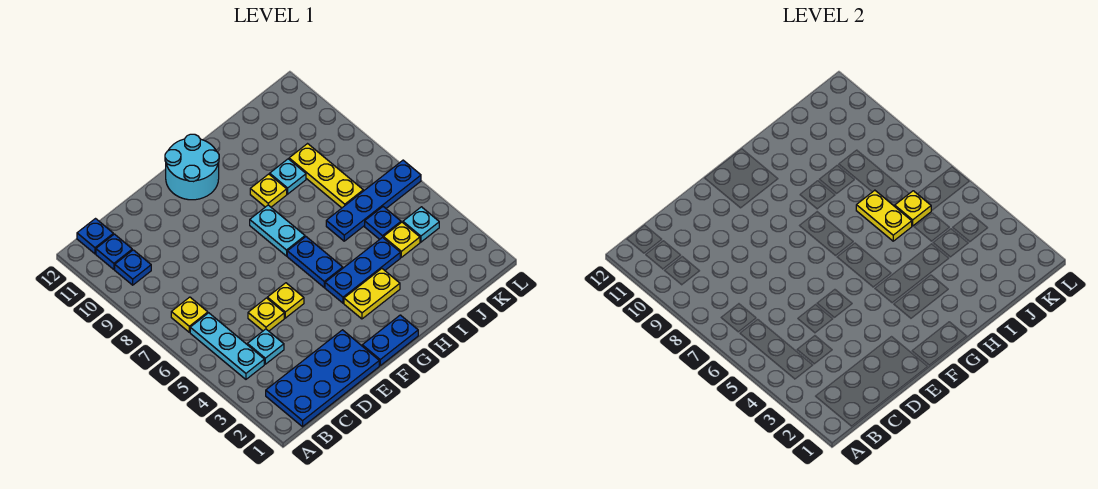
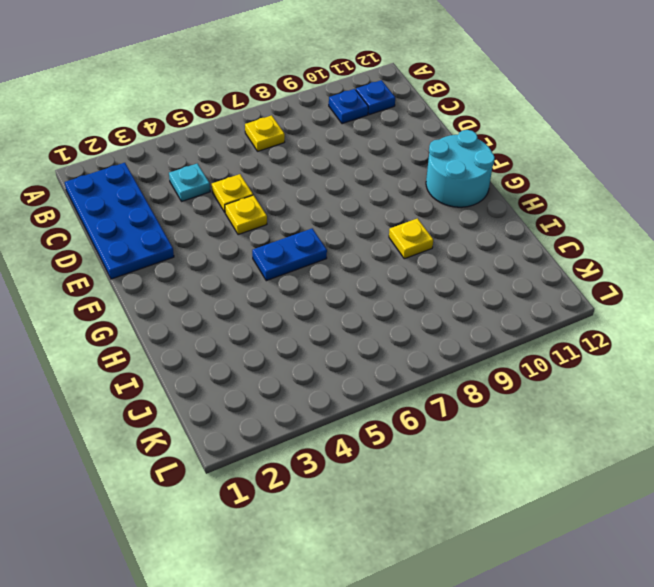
none -> cyan plate B4:B6 level 1
none -> blue plate B12 level 1
none -> blue plate F1:G1 level 1

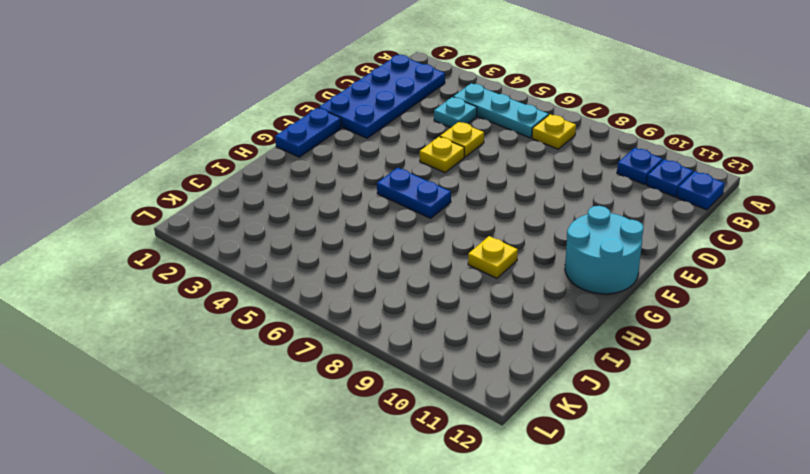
none -> yellow plate G3:H3 level 1
none -> blue plate G4:I4 level 1
none -> cyan plate G7:G8 level 1

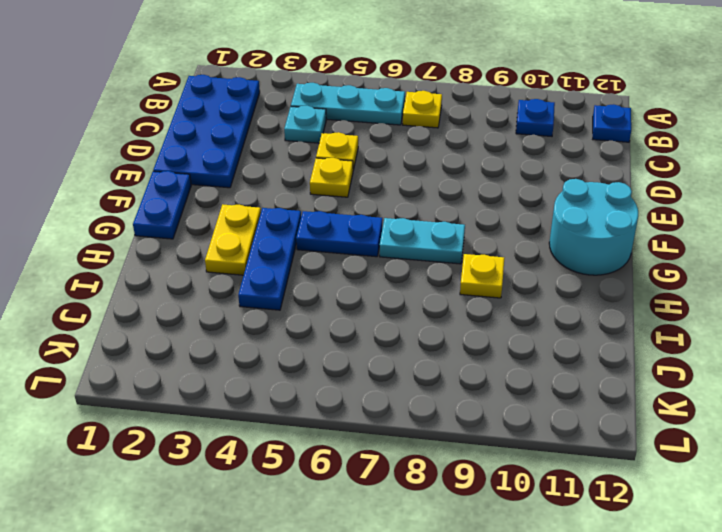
none -> blue plate B11 level 1
none -> blue plate I6:L6 level 1
none -> cyan plate I9 level 1

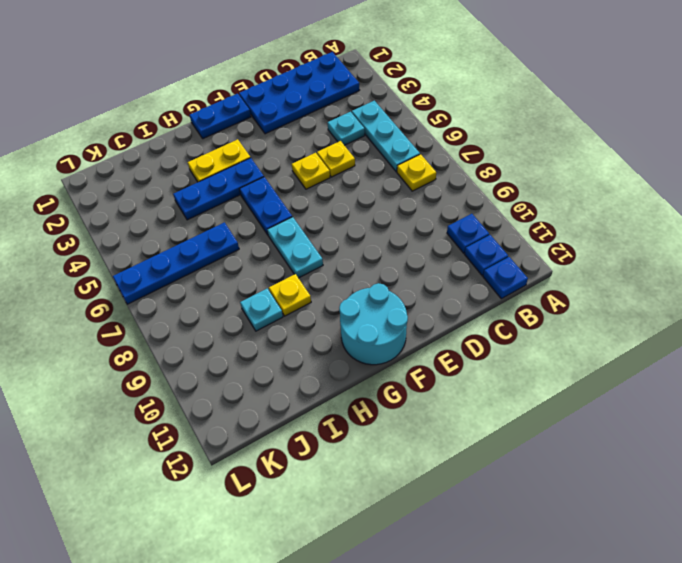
none -> yellow plate J4 level 1
none -> blue plate J5 level 1
none -> yellow plate J7:J9 level 1

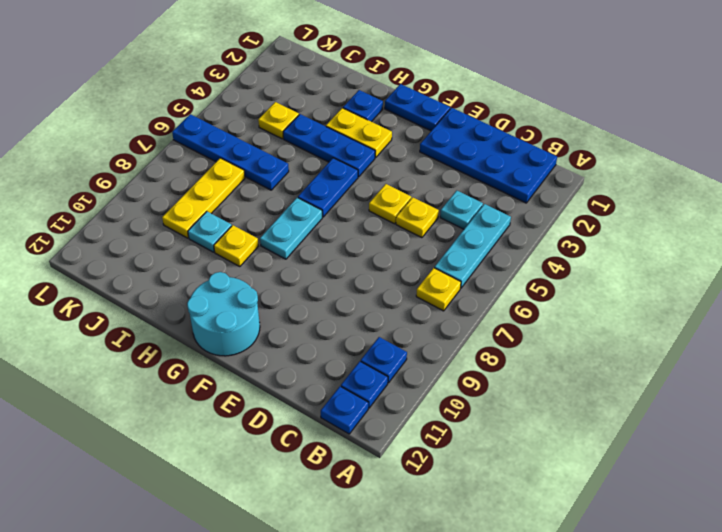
blue plate H2 level 1 -> blue plate J5 level 1
none -> cyan plate K4 level 1
none -> yellow plate I6:I7 level 2
none -> yellow plate J6 level 2

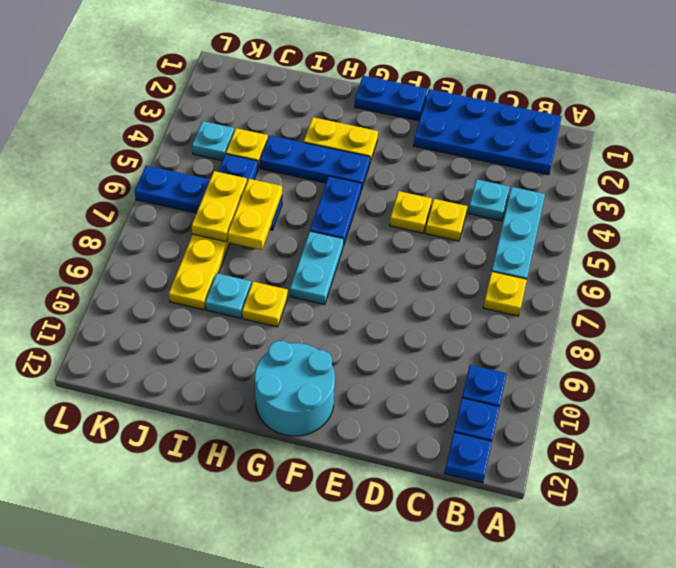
yellow plate J6:J7 level 2 -> yellow plate J6 level 2

